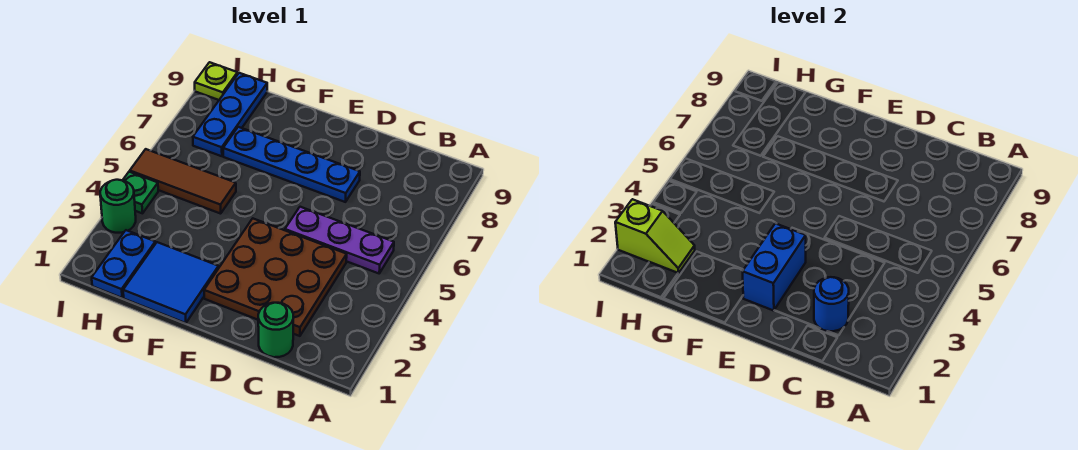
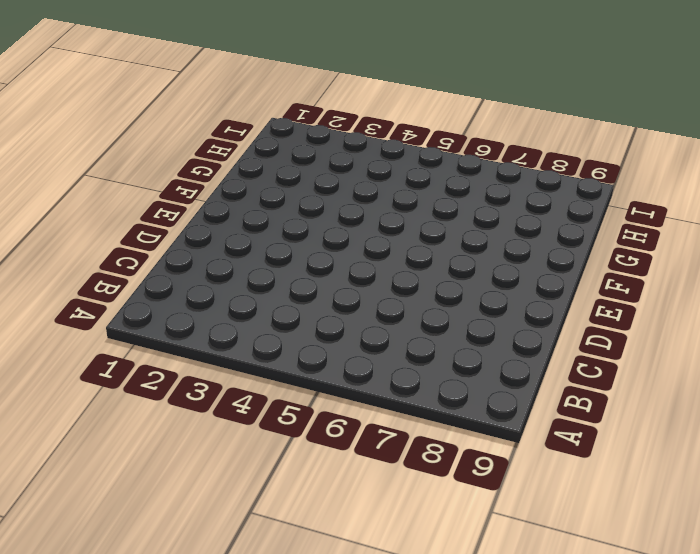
none -> purple plate B5:D5 level 1
none -> green round brick C1 level 1
none -> brown plate C2:E4 level 1

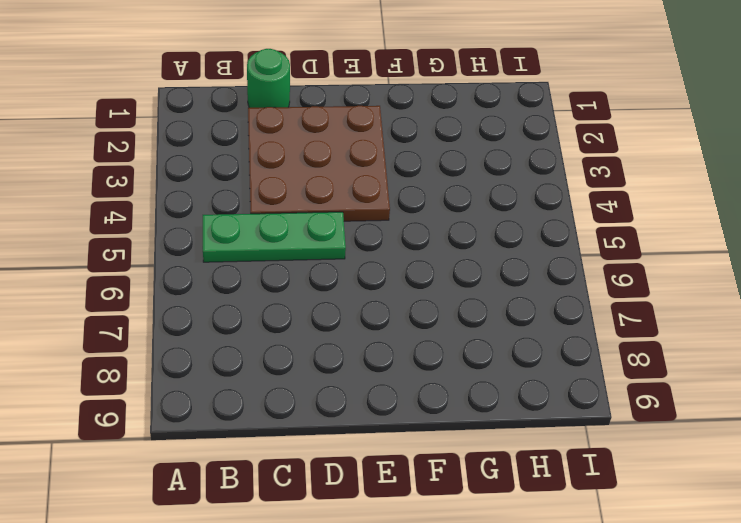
green plate B5:D5 level 1 -> purple plate B5:D5 level 1
none -> blue plate D7:G7 level 1
none -> blue tile F1:G2 level 1
none -> brown tile G5:I5 level 1

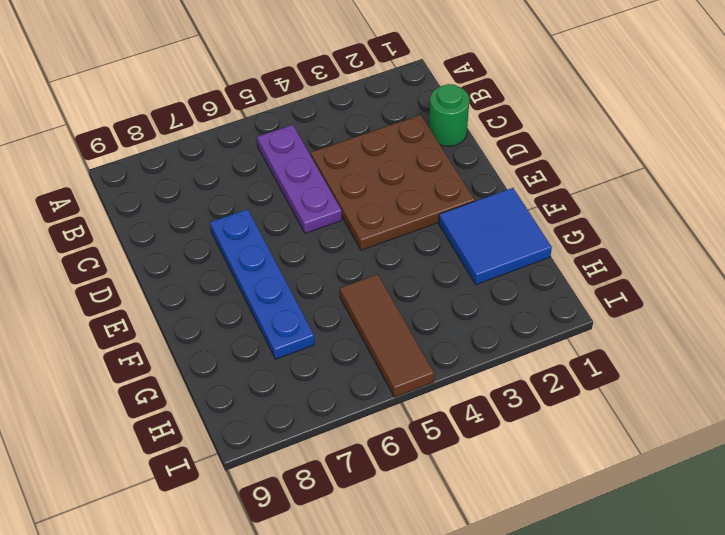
none -> blue plate H1:H2 level 1
none -> blue plate H7:H9 level 1
none -> green round brick I3 level 1

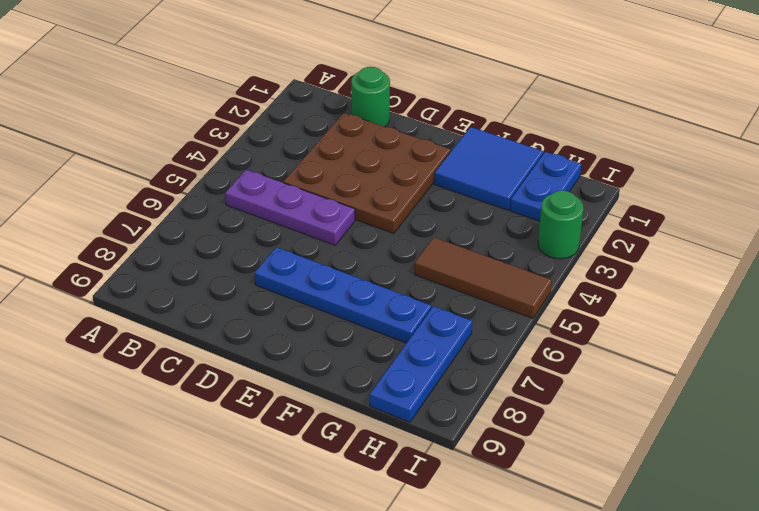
none -> green plate I4 level 1
none -> lime plate I9 level 1
none -> blue round brick C2 level 2

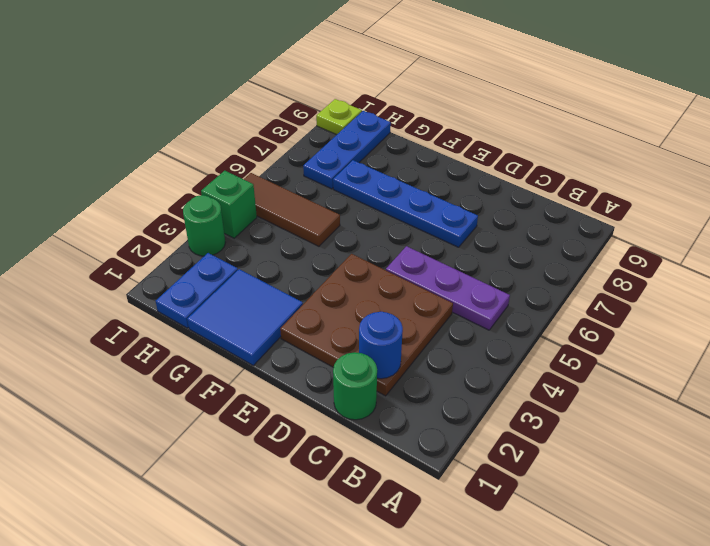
green brick I4 level 1 -> green plate I4 level 1
none -> blue brick E2:E3 level 2
none -> lime slope H2:I2 level 2 top I

